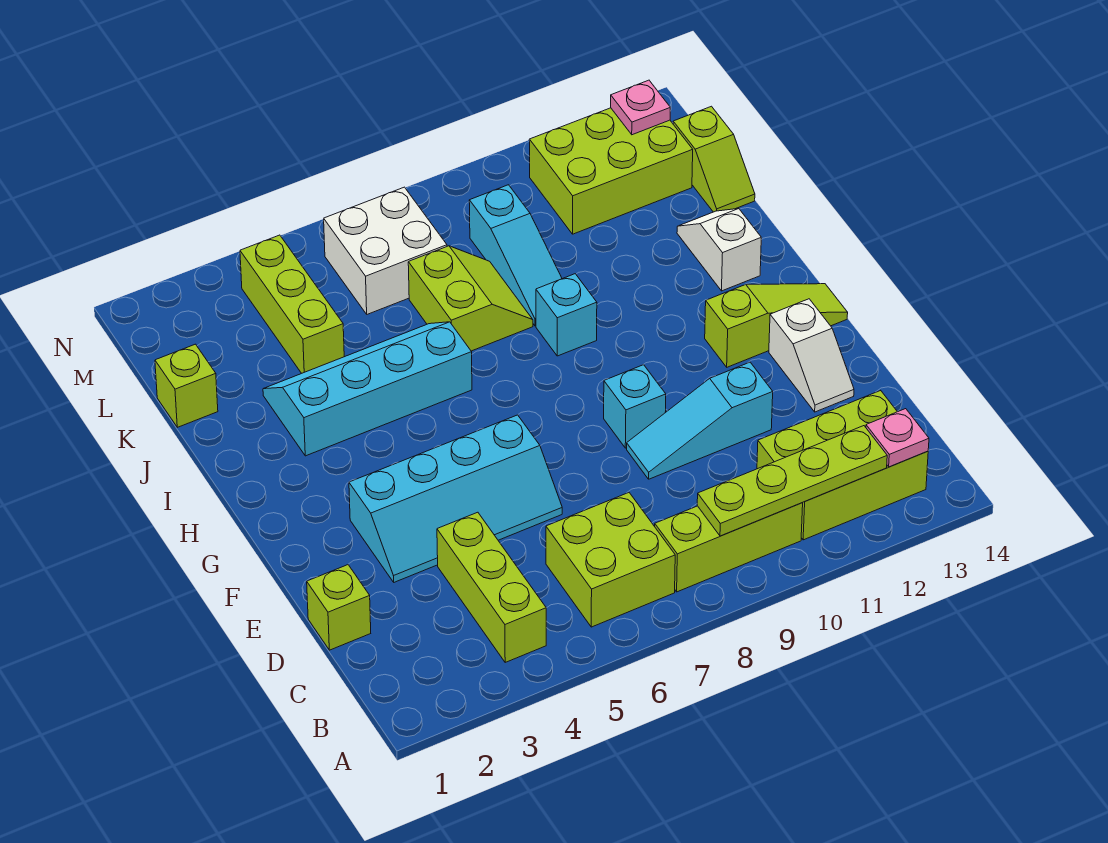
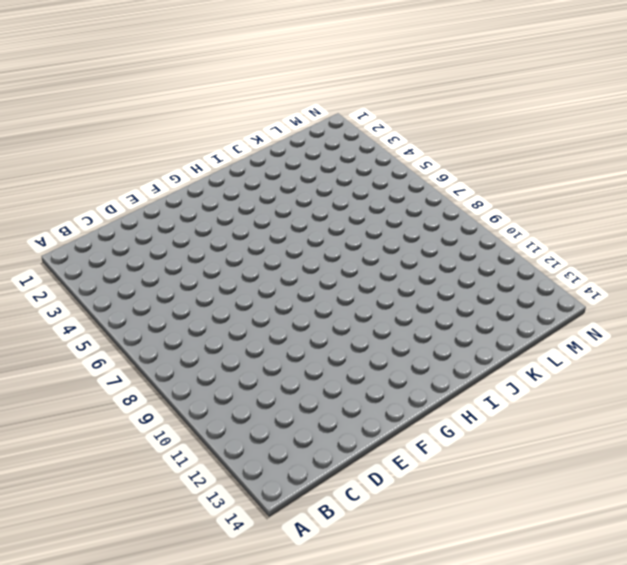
none -> lime brick B4:D4 level 1
none -> lime brick B6:C7 level 1
none -> lime brick B8:B10 level 1

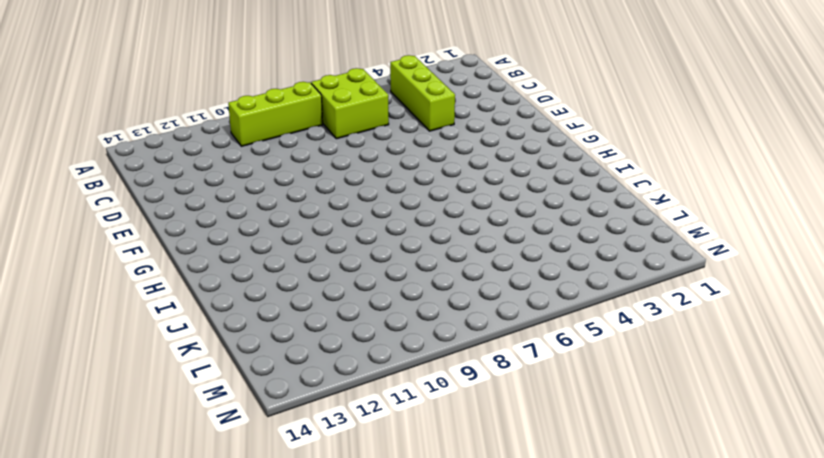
none -> lime brick B11:C13 level 1
none -> lime brick D1 level 1
none -> cyan slope E3:F6 level 1 top F

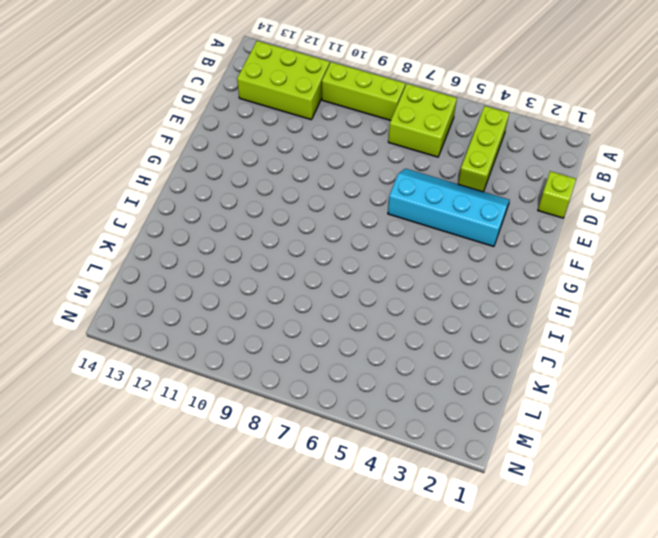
none -> cyan slope E9:E11 level 1 top 11
none -> white slope E13:F13 level 1 top F
none -> cyan brick F9 level 1

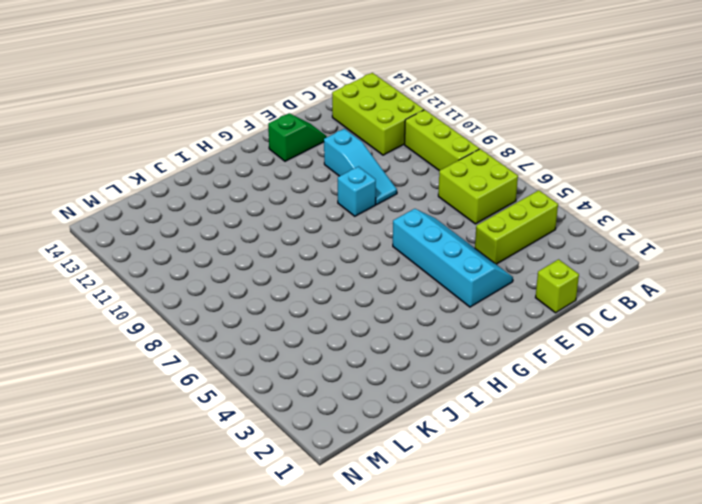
green slope E13:F13 level 1 top F -> white slope E13:F13 level 1 top F
none -> lime slope G12:G14 level 1 top 12
none -> cyan slope I3:J6 level 1 top I
none -> cyan brick I9 level 1

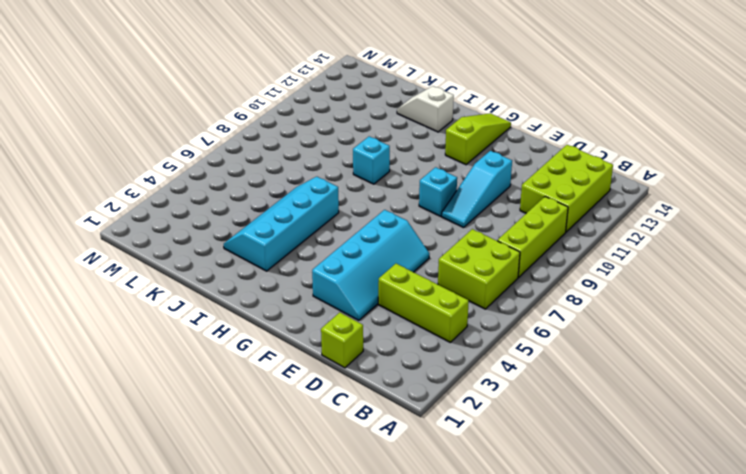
none -> white slope E13:F13 level 1 top F
none -> lime slope J7:K8 level 1 top 7
none -> cyan slope J9:L9 level 1 top L

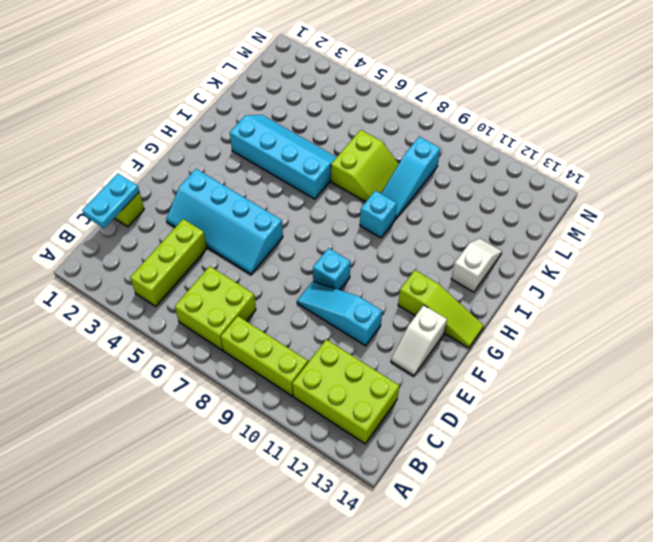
cyan plate C1:D1 level 2 -> none
none -> lime brick K1 level 1
none -> lime brick K4:M4 level 1
none -> lime slope K14:L14 level 1 top L

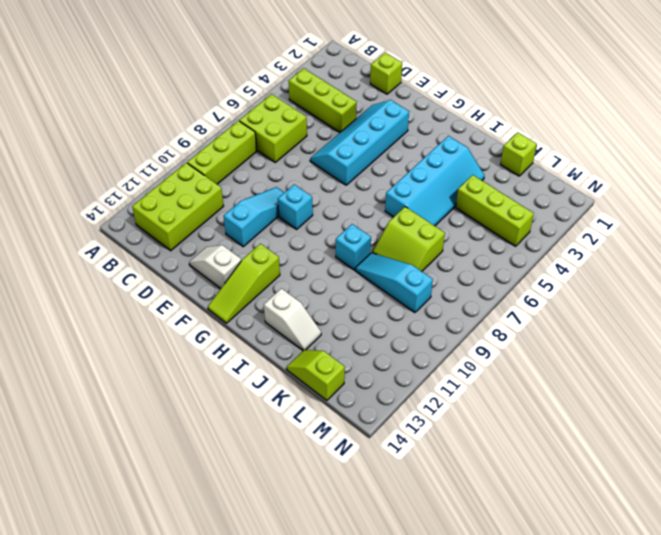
none -> white brick L6:M7 level 1
none -> lime brick L11:M13 level 1
none -> lime plate B9:B12 level 2

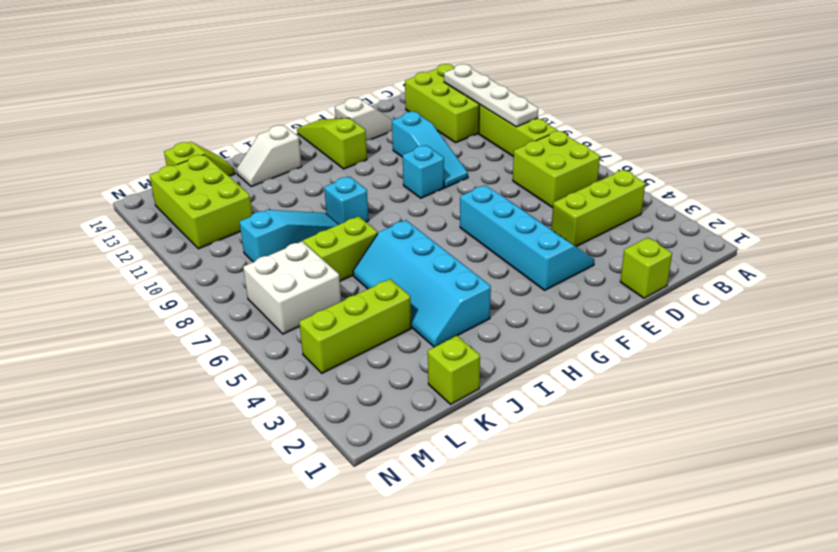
white plate B9:B12 level 2 -> lime plate B9:B12 level 2
none -> pink plate B13 level 2
none -> pink plate M13 level 2

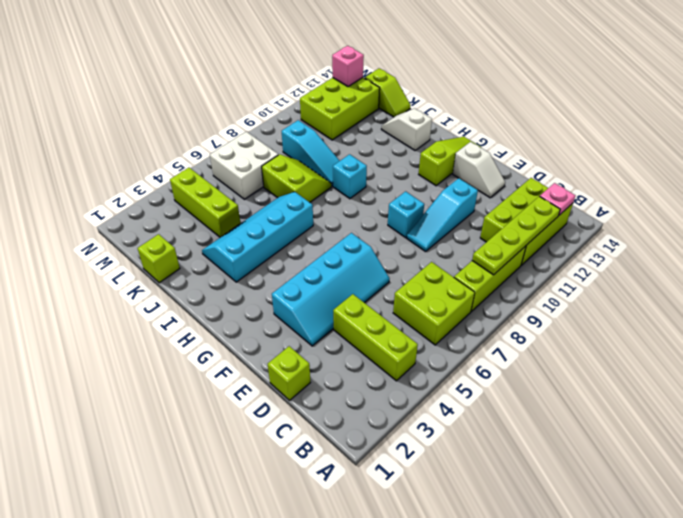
pink brick M13 level 2 -> pink plate M13 level 2

